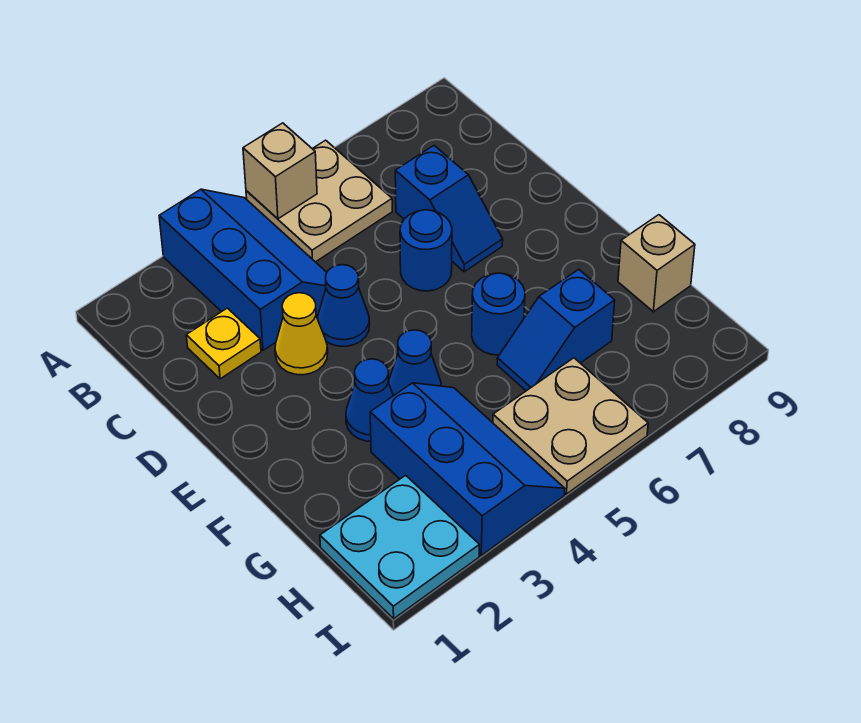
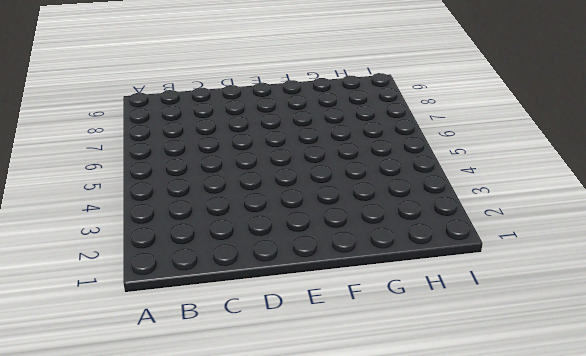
none -> blue slope A3:C4 level 1 top 3
none -> tan plate A5:B6 level 1
none -> yellow plate C2 level 1

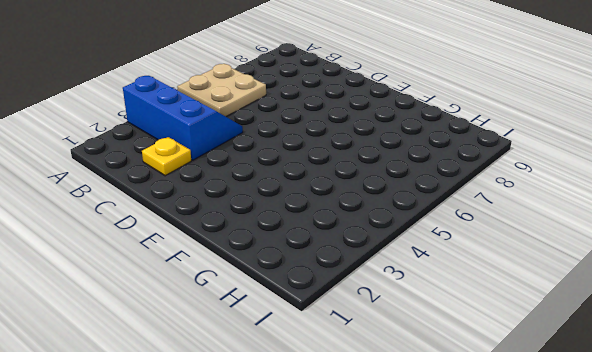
none -> blue slope C7:D7 level 1 top C
none -> yellow cone D3 level 1
none -> blue cone D4 level 1

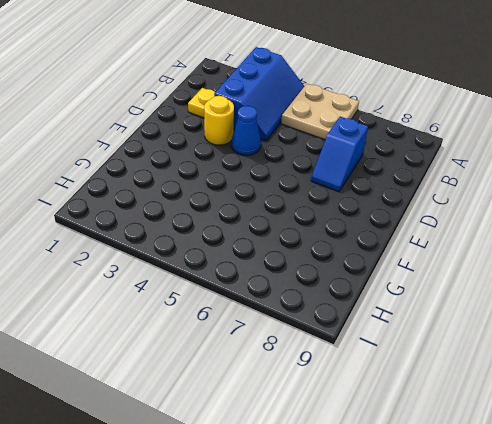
yellow round brick D3 level 1 -> yellow cone D3 level 1
none -> blue round brick D6 level 1
none -> blue cone F3 level 1
none -> blue cone F4 level 1

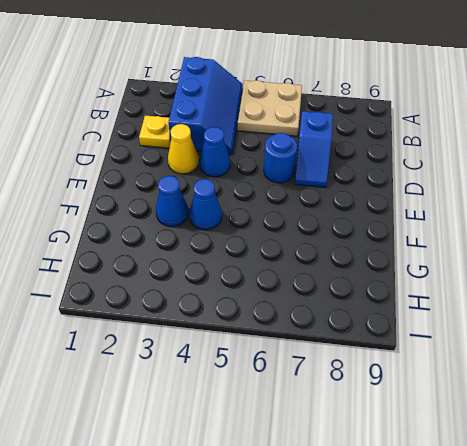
none -> blue round brick F6 level 1
none -> blue slope G3:I4 level 1 top 3
none -> blue slope G6:G7 level 1 top 7

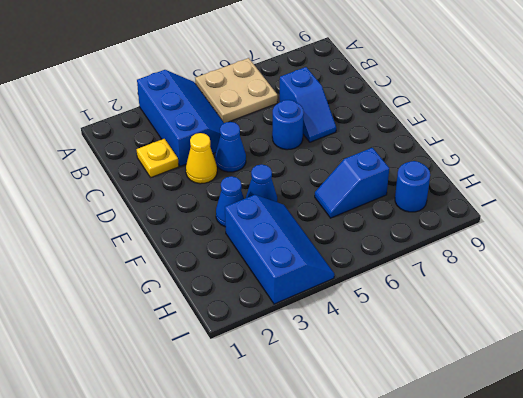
blue round brick H8 level 1 -> blue round brick F6 level 1
none -> tan brick G9 level 1
none -> cyan plate H1:I2 level 1
none -> tan plate H5:I6 level 1

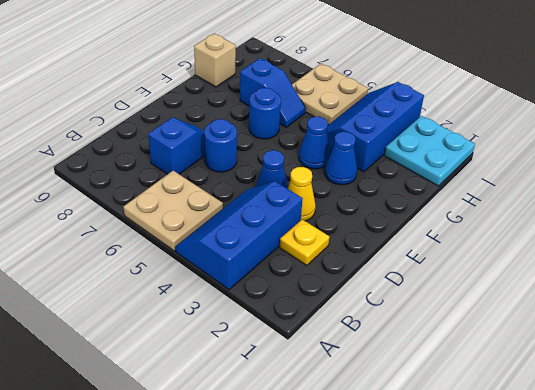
none -> tan brick A5 level 2

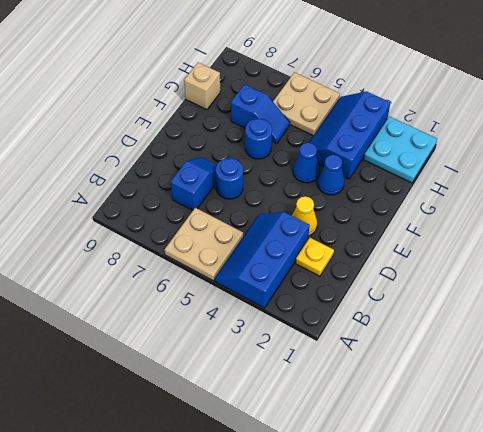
none -> blue cone D4 level 1
none -> tan brick A5 level 2

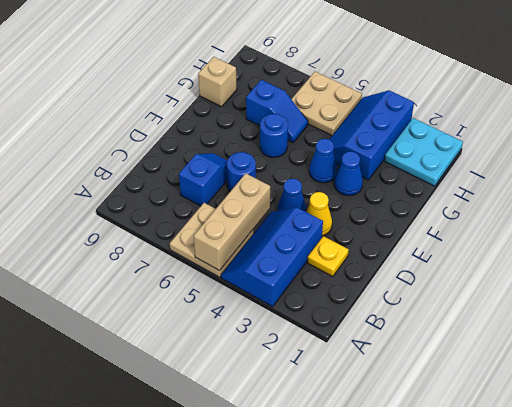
tan brick A5:C5 level 2 -> tan brick A5 level 2

